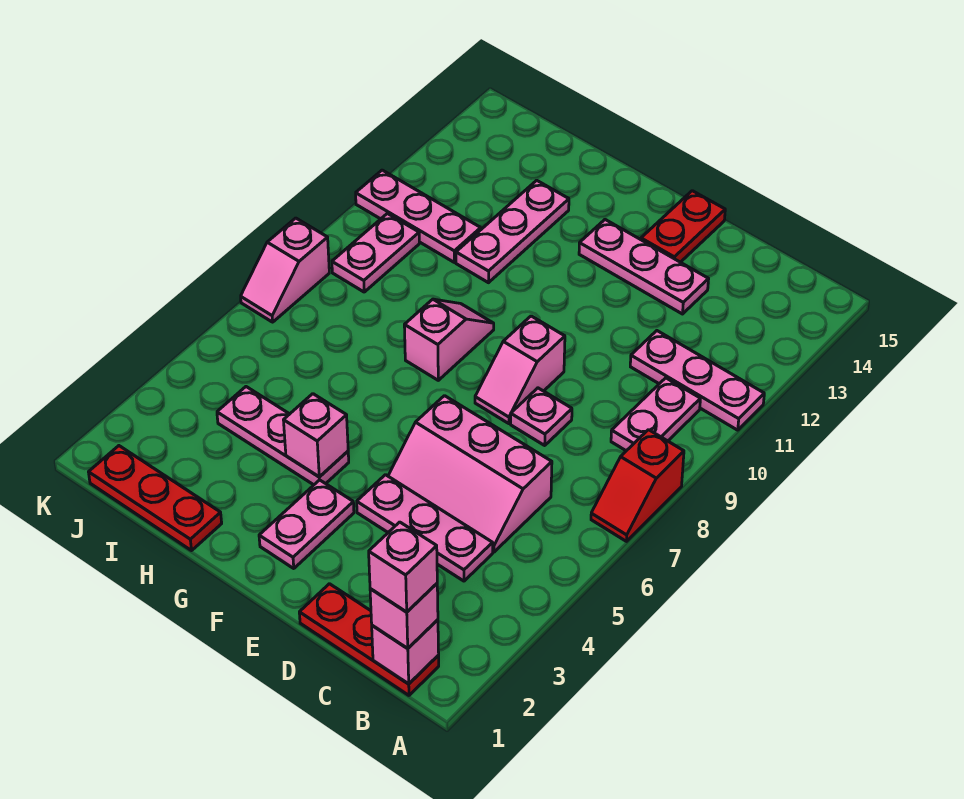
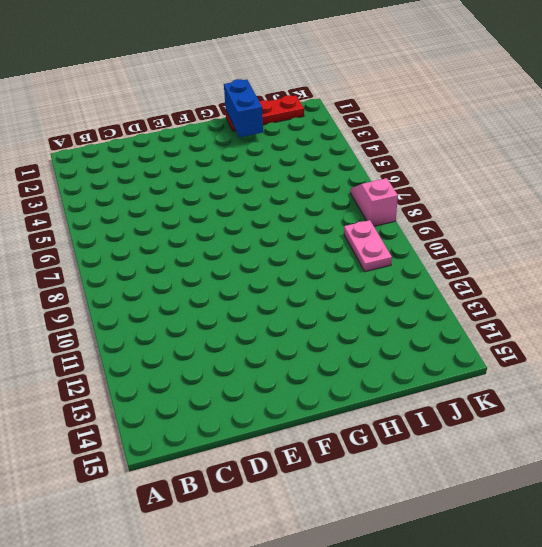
blue brick H1:H2 level 2 -> none
none -> red slope A7:A8 level 1 top 8
none -> pink plate A11:C11 level 1
none -> red plate B1:D1 level 1

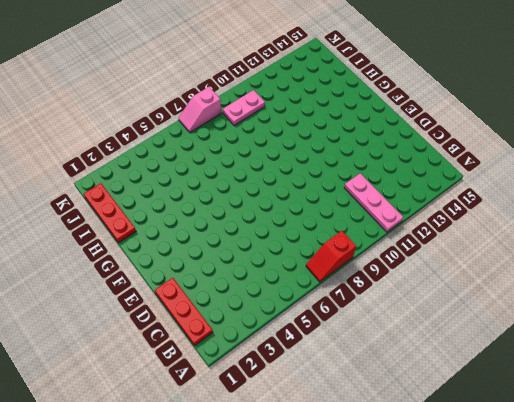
none -> pink plate B9:B10 level 1
none -> pink plate C4:E4 level 1
none -> pink slope C5:E6 level 1 top 6

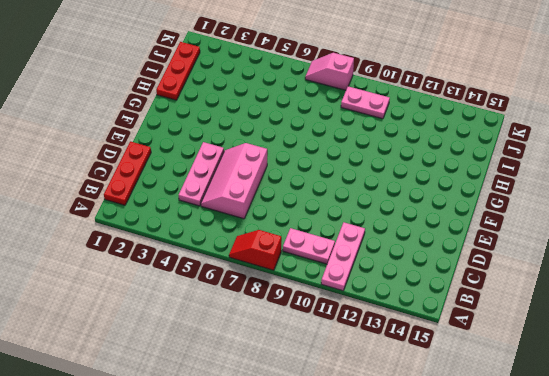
none -> pink plate D8 level 1
none -> pink plate D13:F13 level 1
none -> pink slope E8:E9 level 1 top 9

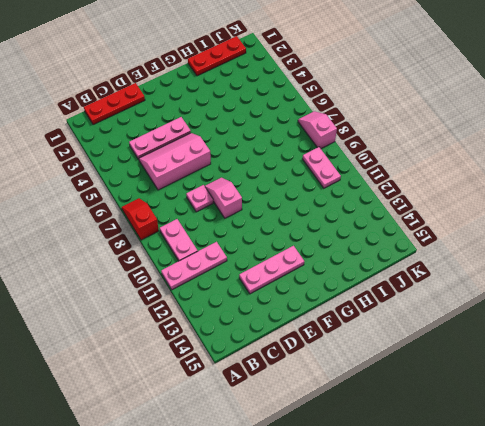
none -> red plate E14:E15 level 1
none -> pink plate F2:F3 level 1
none -> pink plate G4:I4 level 1

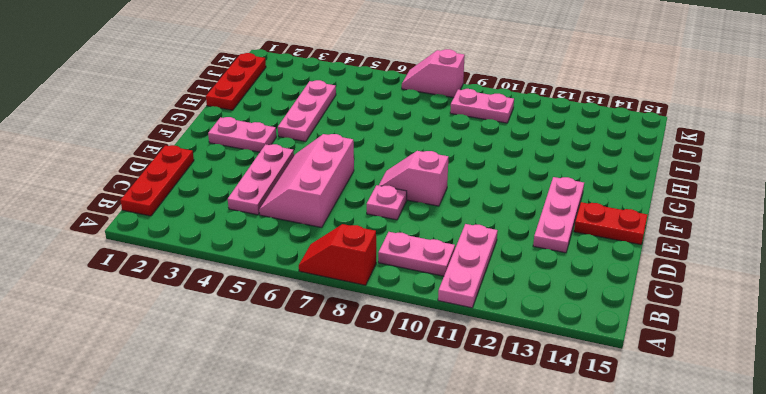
none -> pink slope G8:G9 level 1 top 8
none -> pink plate H11:H13 level 1
none -> pink plate I11:K11 level 1

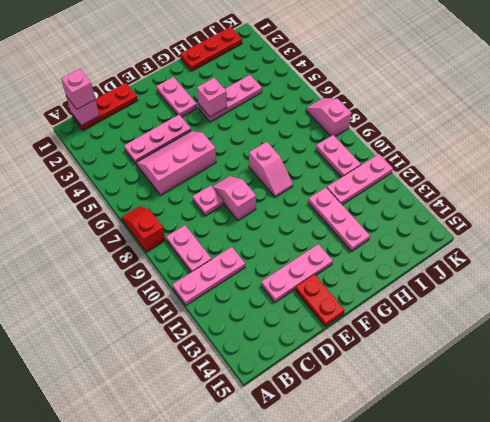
none -> pink brick B1 level 4

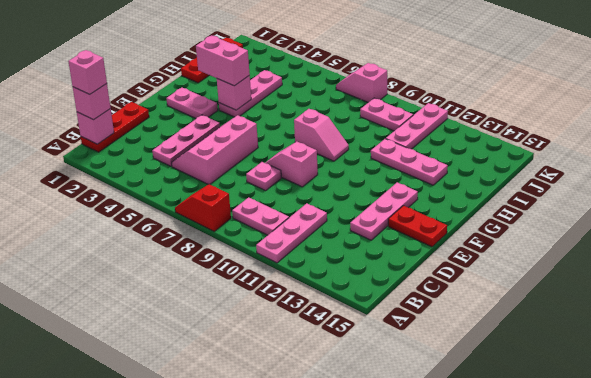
pink brick G3:G4 level 3 -> none

